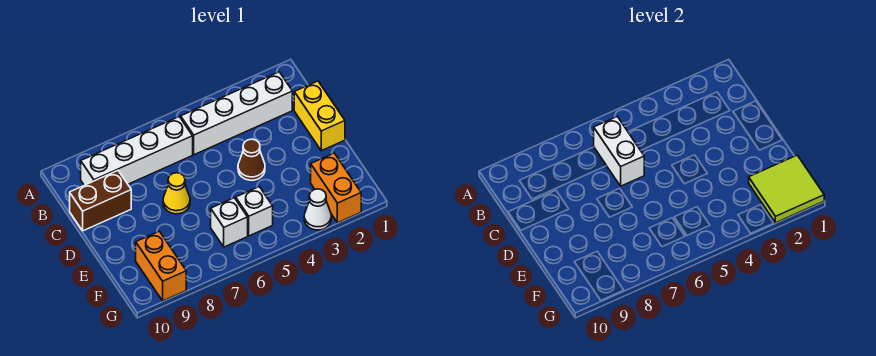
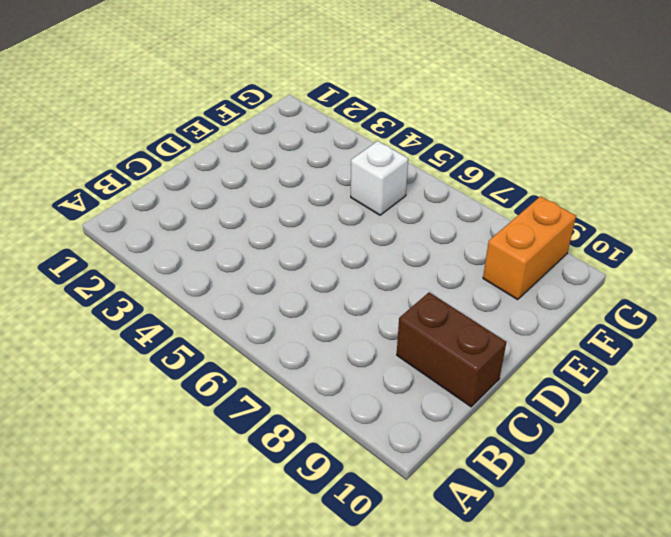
none -> white brick B2:B5 level 1
none -> white brick B6:B9 level 1
none -> yellow brick C1:D1 level 1

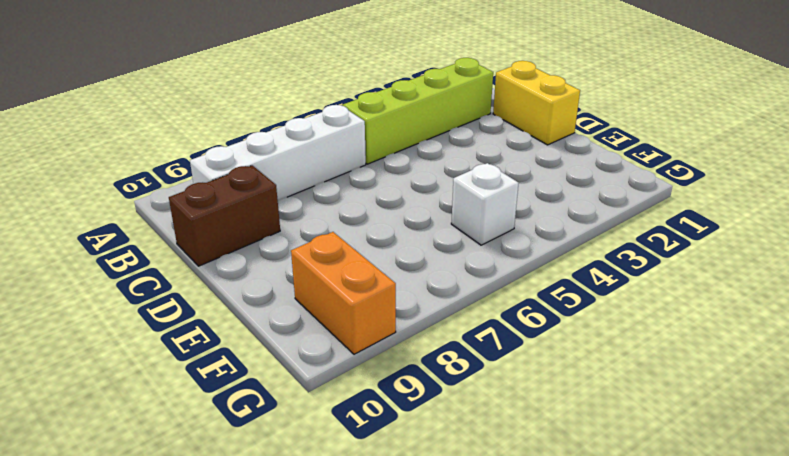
lime brick B2:B5 level 1 -> white brick B2:B5 level 1
none -> brown cone D4 level 1
none -> yellow cone D7 level 1
none -> orange brick F2:G2 level 1

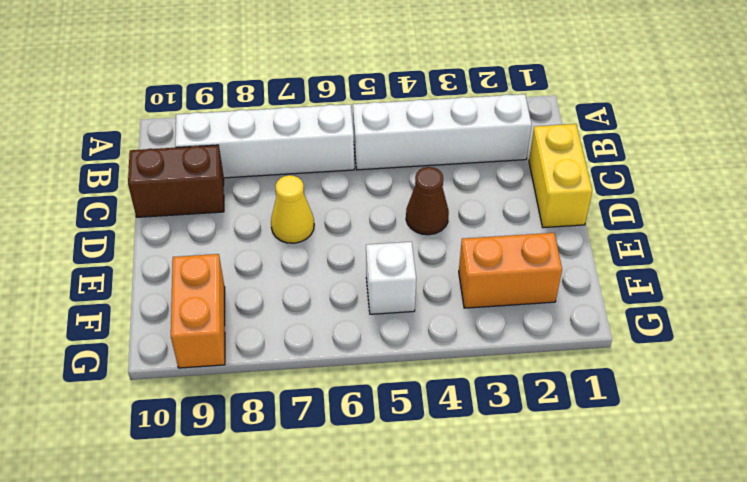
orange brick F2:F3 level 1 -> orange brick F2:G2 level 1
none -> white brick F6 level 1
none -> white cone G3 level 1
none -> white brick B6:C6 level 2

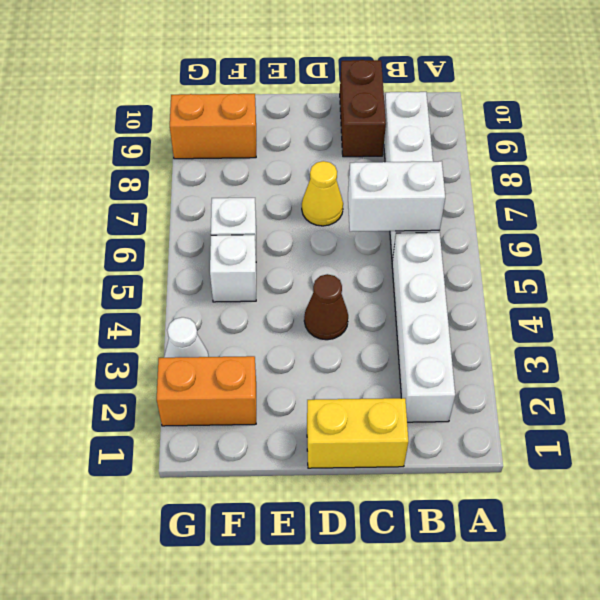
none -> lime tile F1:G2 level 2

